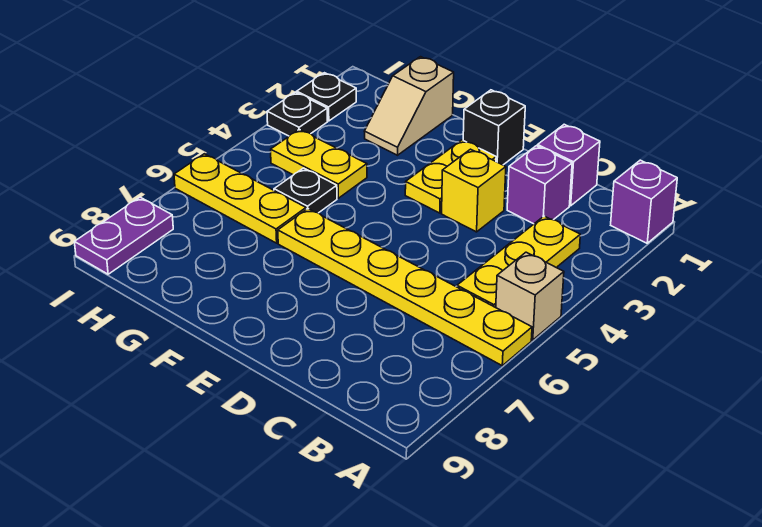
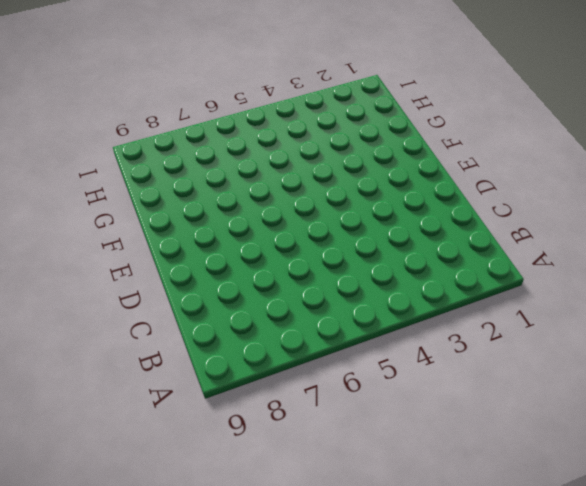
none -> purple brick A1 level 1
none -> tan brick A5 level 1
none -> yellow plate A6:F6 level 1

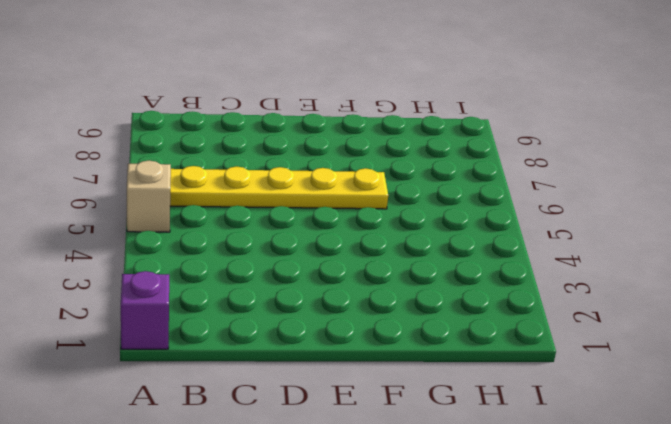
none -> yellow plate B3:B5 level 1
none -> purple brick C1 level 1
none -> purple brick C2 level 1

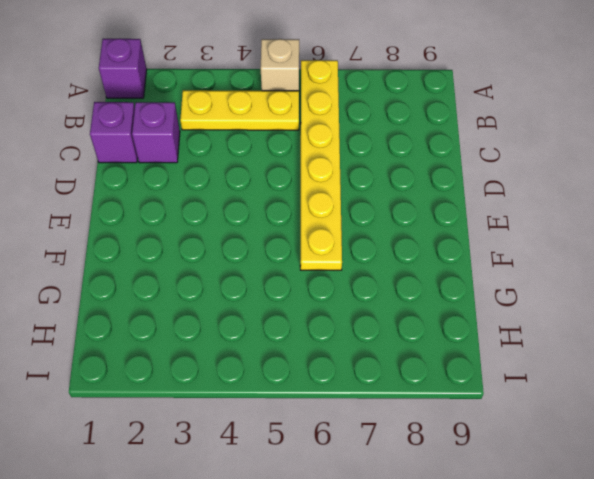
none -> yellow brick D3 level 1
none -> black brick E1 level 1
none -> yellow plate E2:E3 level 1

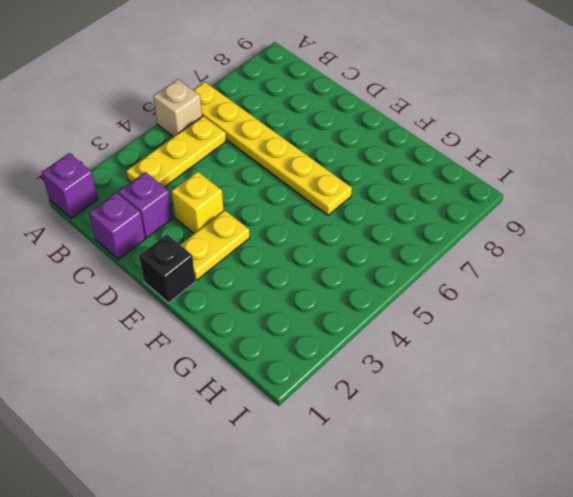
none -> tan slope G1:G2 level 1 top 1
none -> yellow plate G4:H4 level 1
none -> black plate G5 level 1

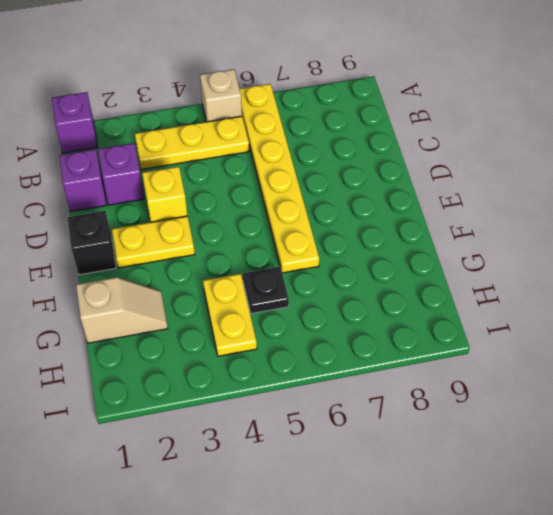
none -> yellow plate G6:I6 level 1
none -> black plate I2 level 1
none -> black plate I3 level 1

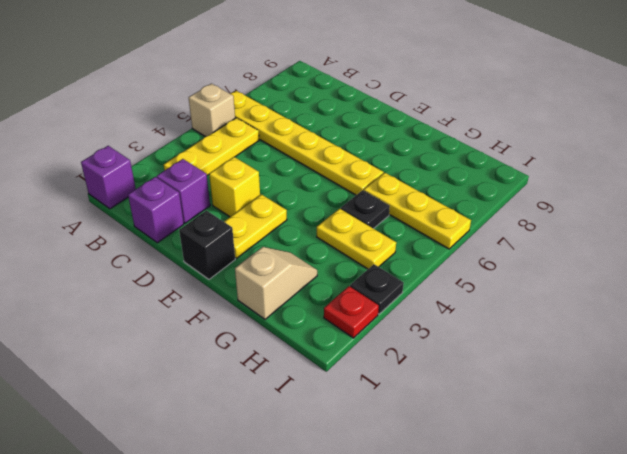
red plate I2 level 1 -> black plate I2 level 1
none -> purple plate I8:I9 level 1

